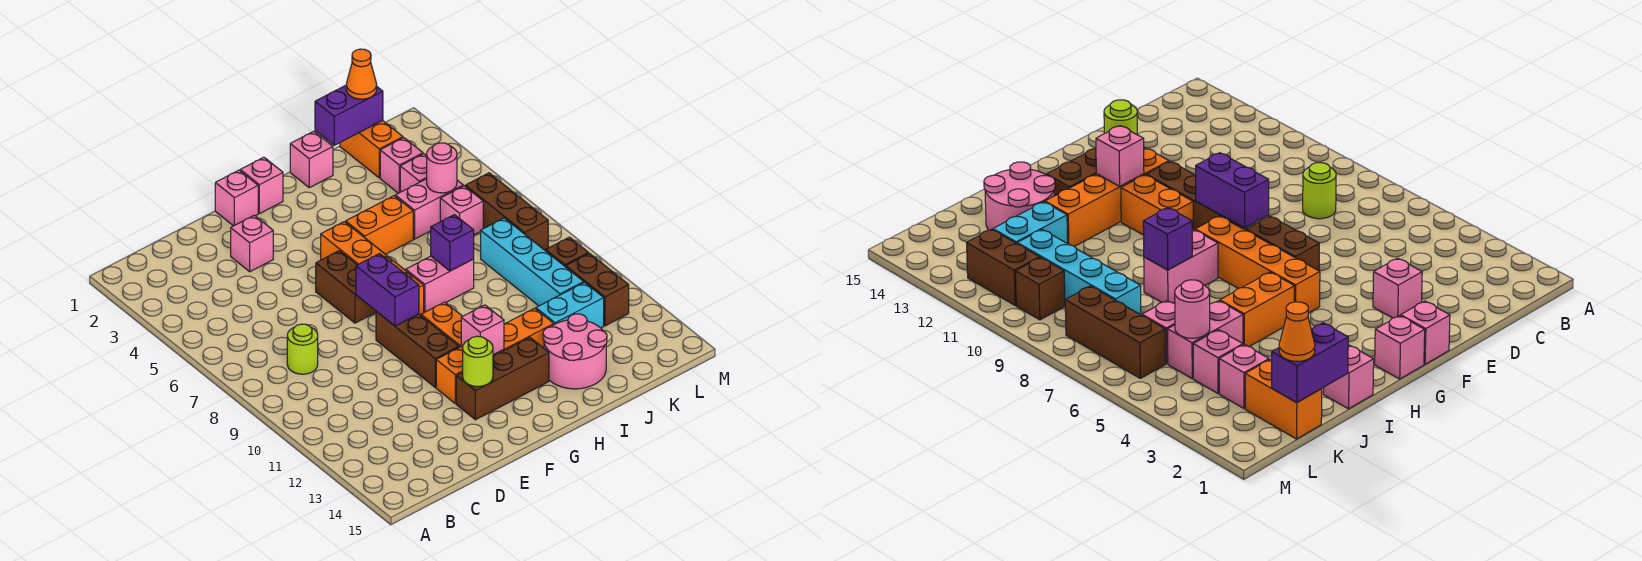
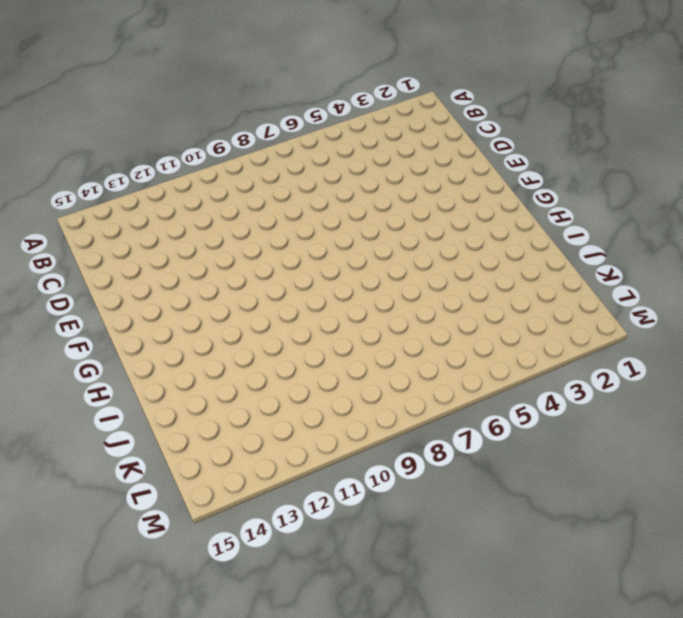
none -> lime round brick C8 level 1
none -> pink brick E3 level 1
none -> pink brick F1 level 1
none -> brown brick F6:F7 level 1

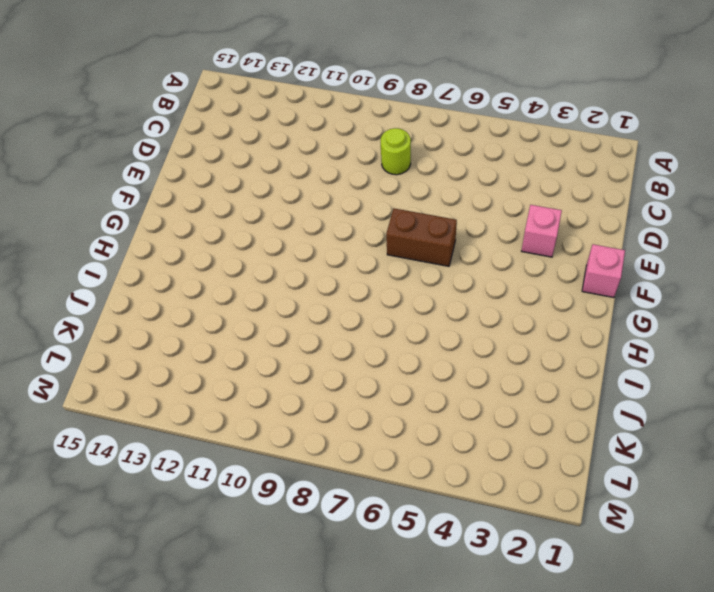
none -> brown brick F9:F11 level 1
none -> orange brick F12:I12 level 1
none -> brown brick F13:H13 level 1
none -> pink brick G1 level 1

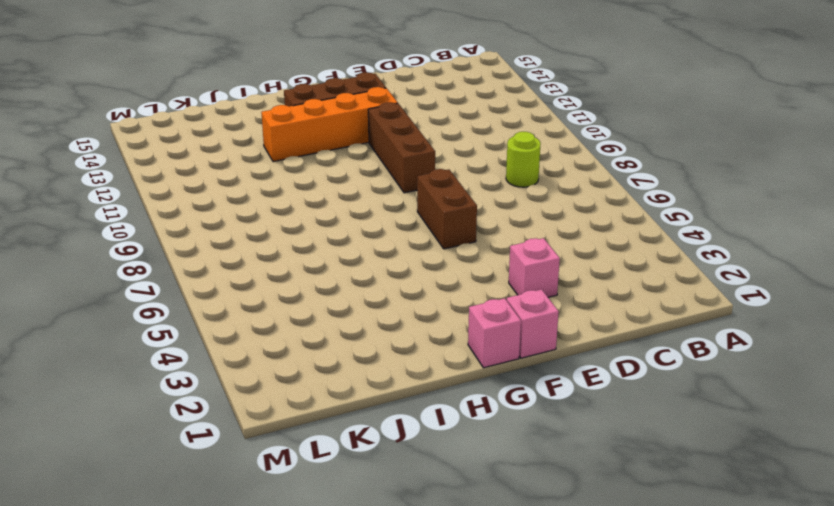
none -> orange brick G5:G8 level 1
none -> orange brick G10:G11 level 1
none -> orange brick H5:I5 level 1
none -> pink brick H8:I8 level 1

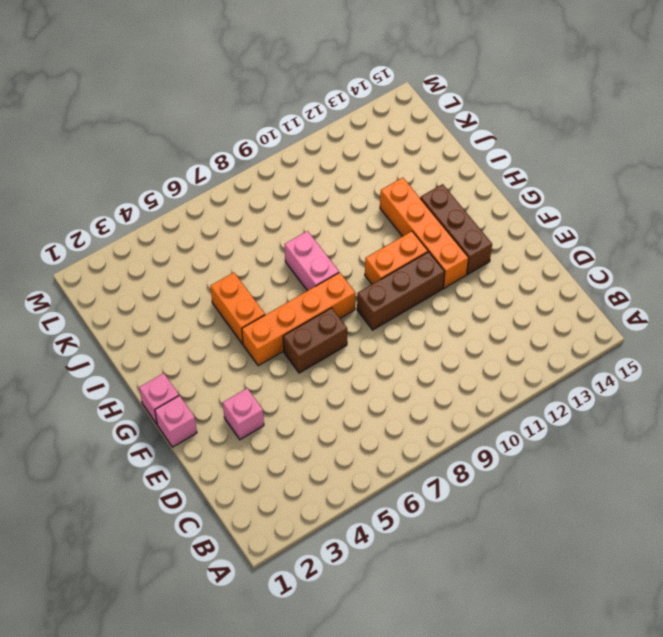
none -> lime round brick C8 level 1
none -> pink brick I1 level 1
none -> pink round brick I13:J14 level 1
none -> pink brick J5:K5 level 1

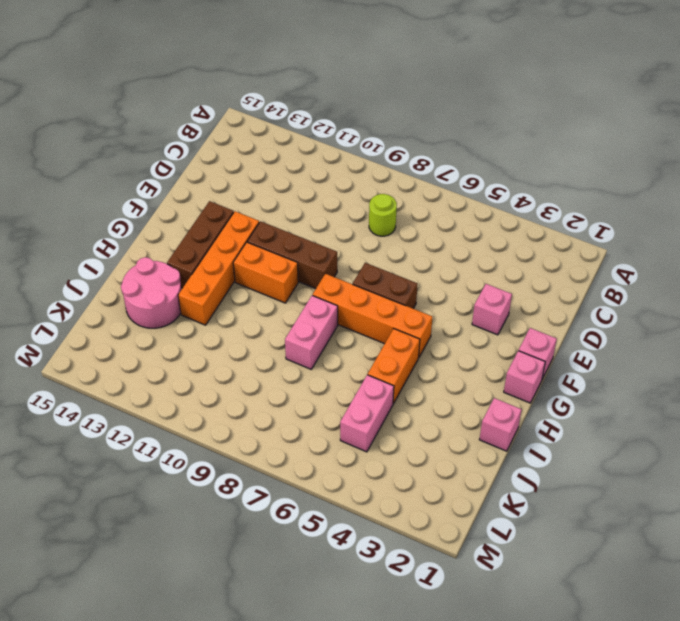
none -> cyan brick J12:K12 level 1
none -> orange brick K1:K2 level 1
none -> pink brick K3 level 1
none -> pink brick K4 level 1

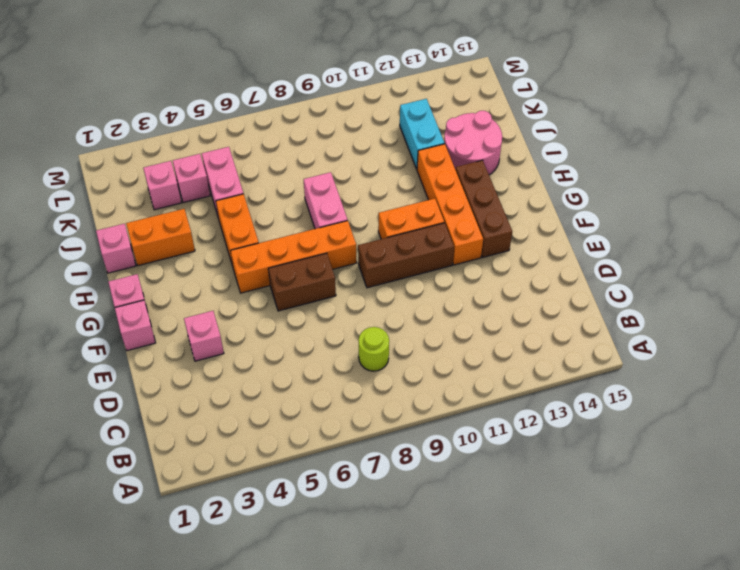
orange brick I2:I3 level 1 -> orange brick K1:K2 level 1
none -> pink brick K6 level 1
none -> cyan brick K8:K11 level 1
none -> brown brick L6:L8 level 1
none -> brown brick L10 level 1

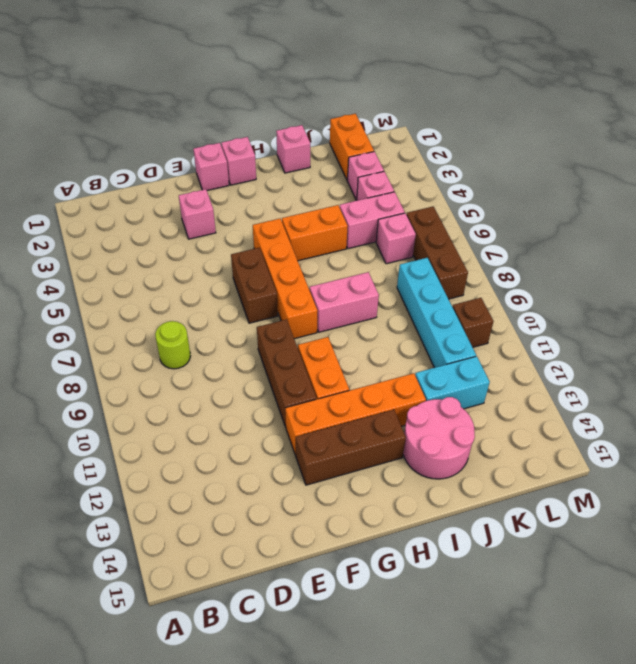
none -> brown brick L11:L12 level 1
none -> purple brick F8:F9 level 2
none -> lime round brick F13 level 2
none -> pink brick G12 level 2

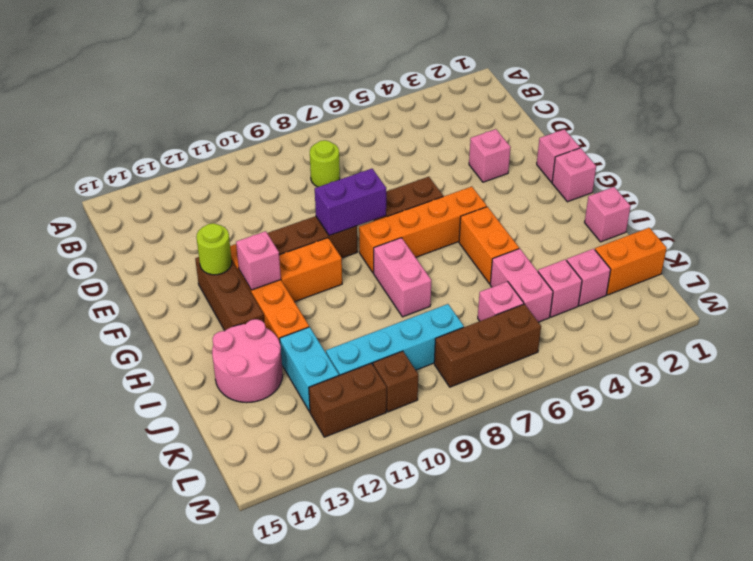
none -> purple brick I8 level 2
none -> purple brick J1:K1 level 2
none -> pink round brick K5 level 2
none -> orange cone K1 level 3

